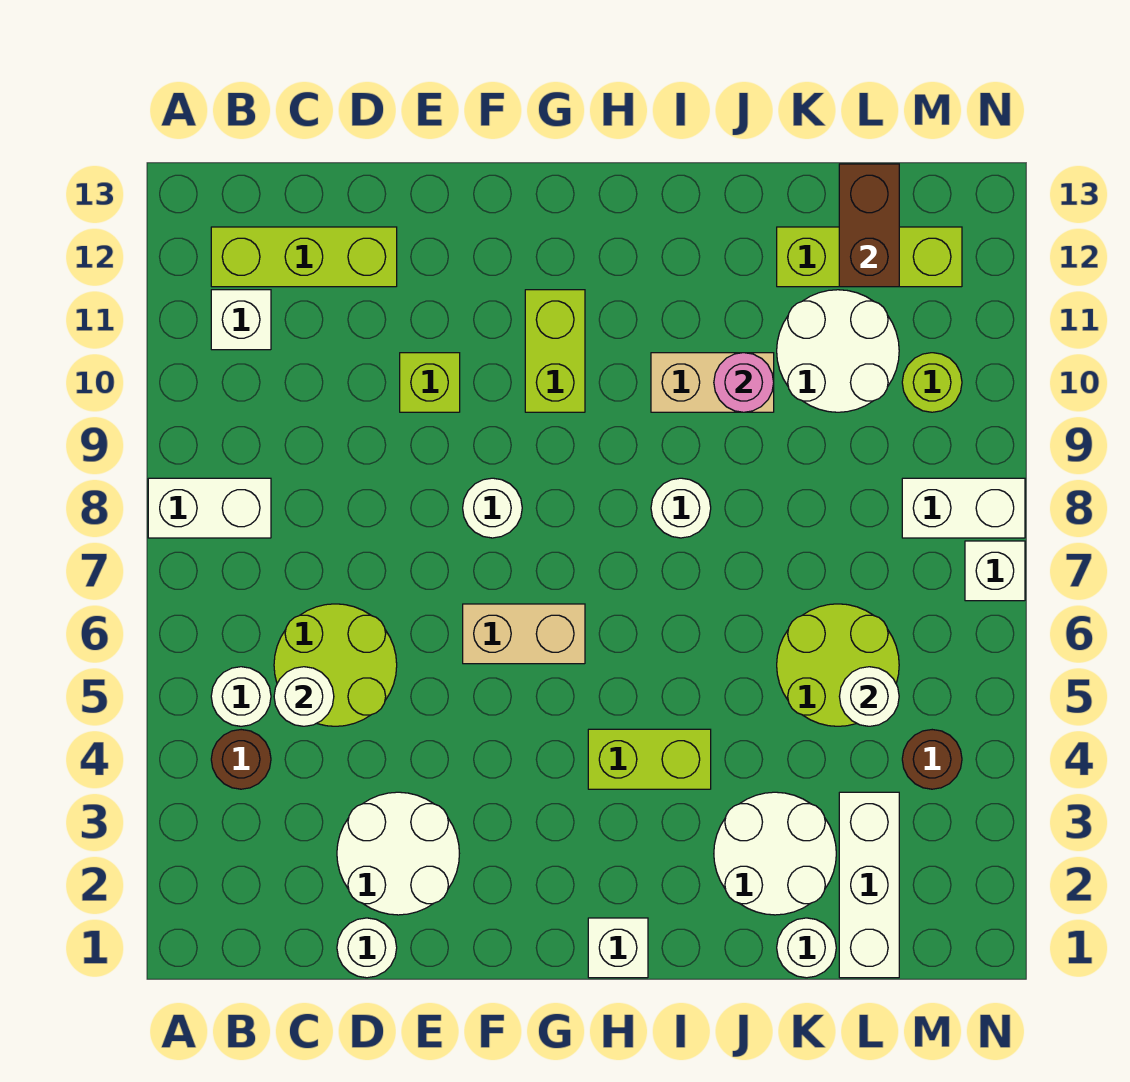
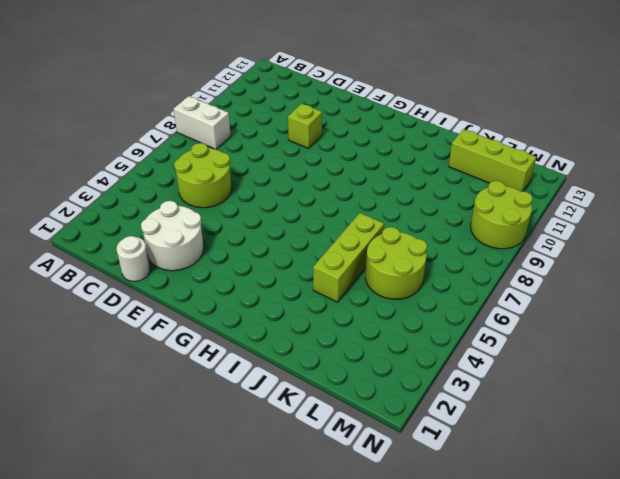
lime brick J4:J6 level 1 -> lime brick B12:D12 level 1
lime round brick M9:N10 level 1 -> lime round brick M10 level 1
none -> brown round brick B4 level 1
none -> white round brick B5 level 1
none -> white brick B11 level 1
none -> tan brick F6:G6 level 1

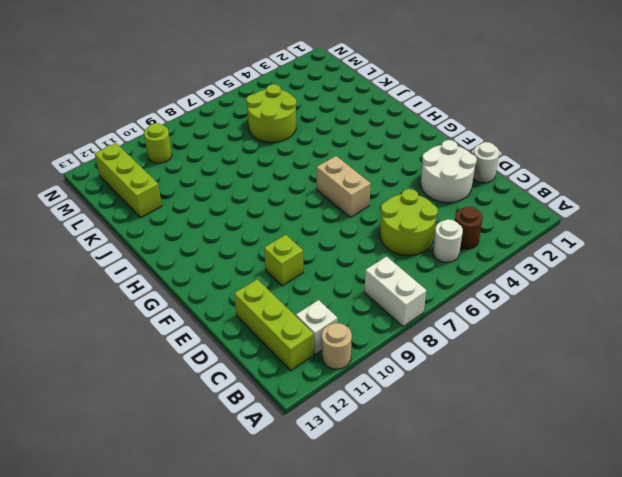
tan round brick A11 level 1 -> none
none -> white round brick F8 level 1
none -> lime brick G10:G11 level 1
none -> white brick H1 level 1
none -> lime brick H4:I4 level 1

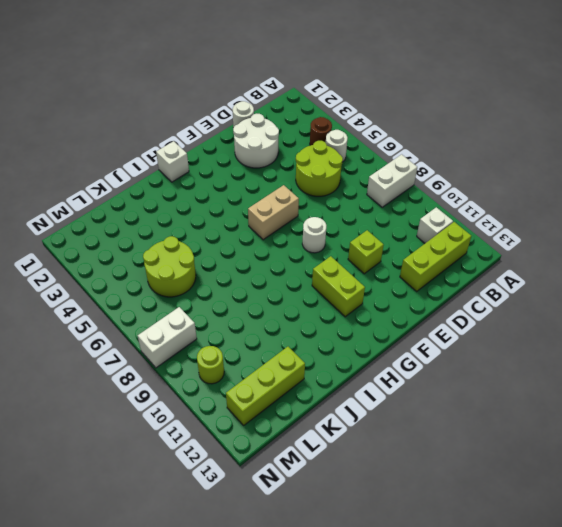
none -> lime brick H4:I4 level 1
none -> white round brick I8 level 1
none -> tan brick I10:J10 level 1
none -> white round brick J2:K3 level 1

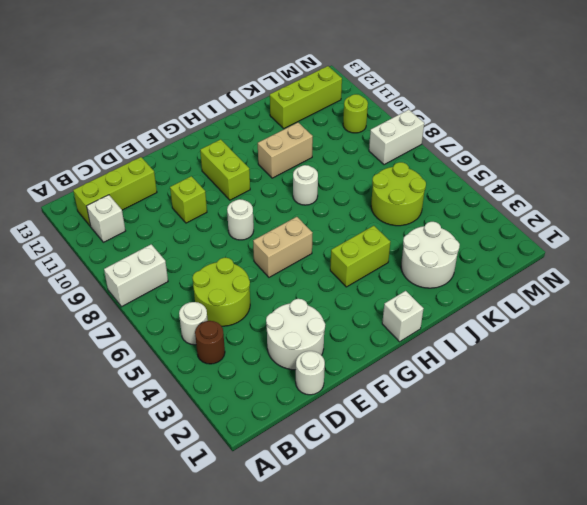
none -> white round brick K1 level 1
none -> white round brick K10:L11 level 1
none -> white brick L1:L3 level 1
none -> brown round brick M4 level 1

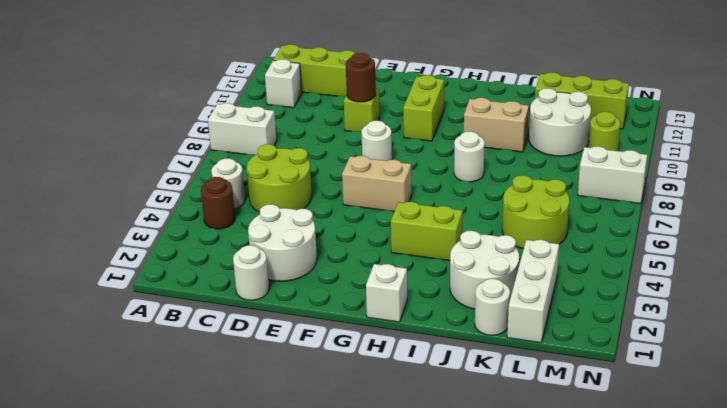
brown round brick E10 level 2 -> brown round brick M4 level 1
none -> white brick N7 level 1
none -> white round brick C5 level 2
none -> pink round brick J10 level 2
none -> white round brick L5 level 2

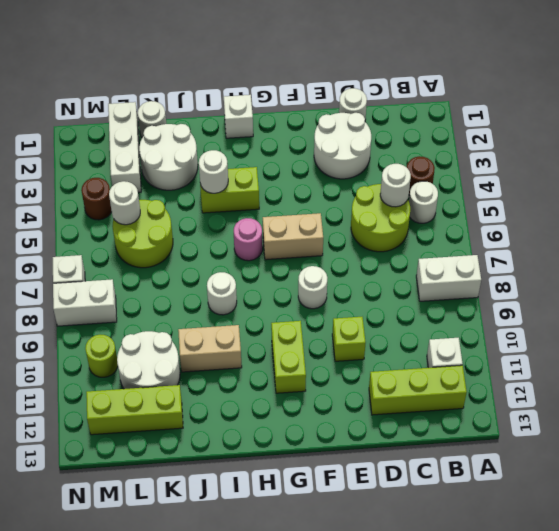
pink round brick H6 level 1 -> pink round brick J10 level 2
white round brick I4 level 2 -> none
none -> brown brick L12:L13 level 2

